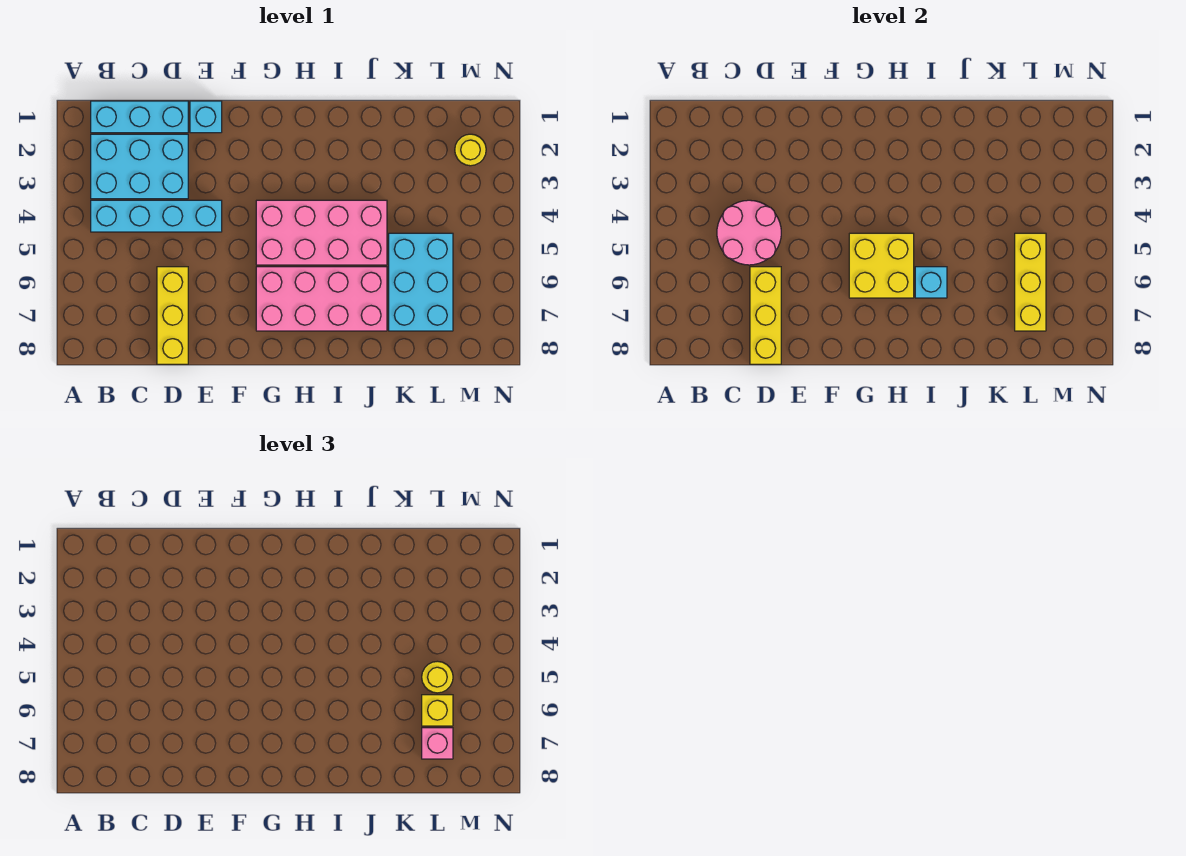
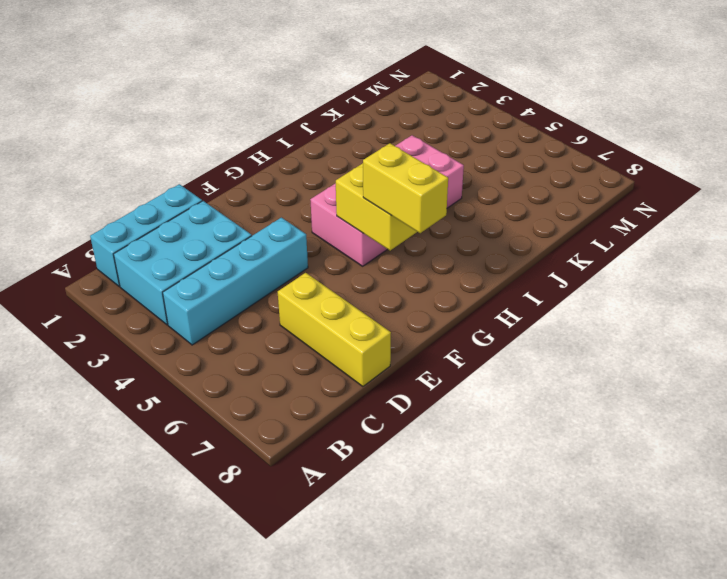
yellow brick G6:G7 level 3 -> none
none -> cyan brick E1 level 1
none -> pink brick G6:J7 level 1
none -> cyan brick K5:L7 level 1

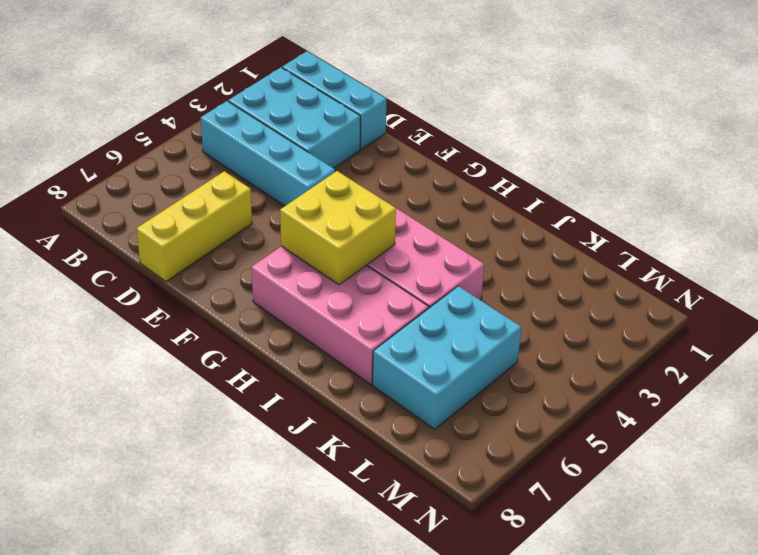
none -> cyan brick E1 level 1
none -> yellow round brick M2 level 1
none -> pink round brick C4:D5 level 2

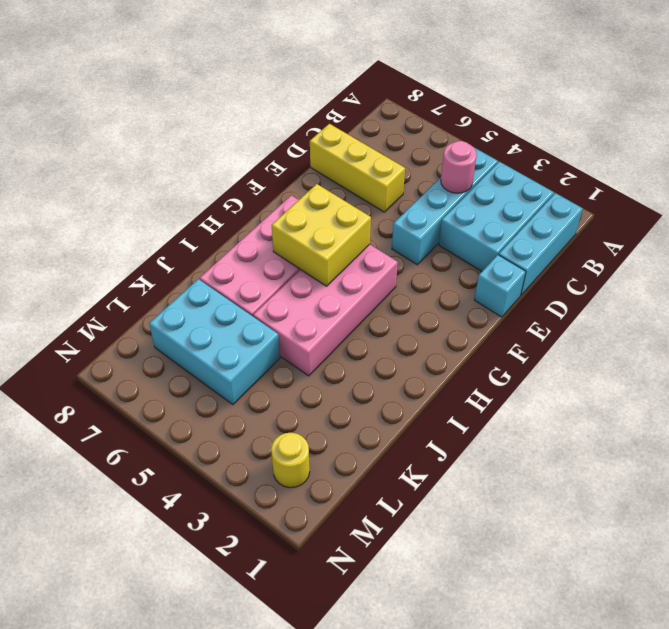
pink round brick C4 level 2 -> pink round brick C4:D5 level 2
none -> yellow brick D6:D8 level 2
none -> cyan brick I6 level 2
none -> yellow brick L5:L7 level 2

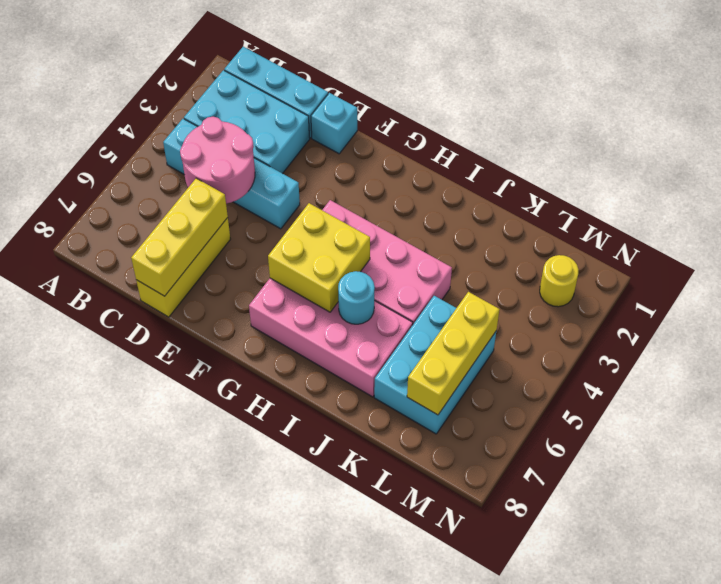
cyan round brick I6 level 2 -> cyan brick I6 level 2
none -> yellow round brick L5 level 3
none -> yellow brick L6 level 3
none -> pink brick L7 level 3

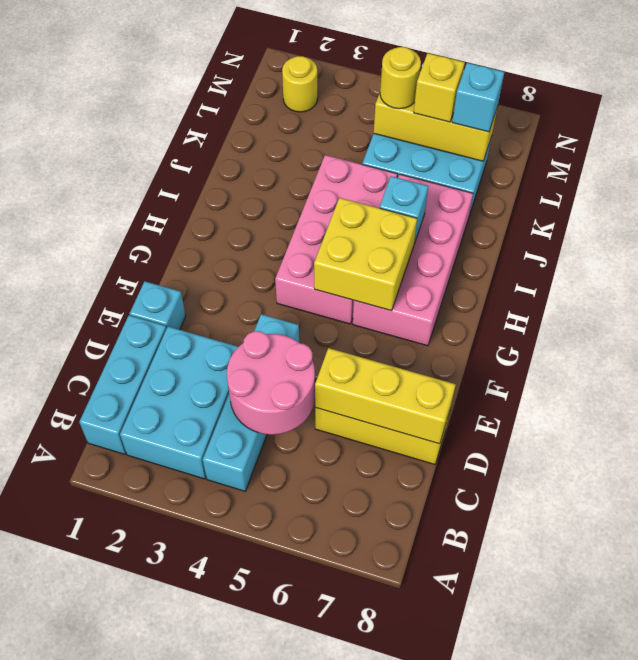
cyan brick L7 level 3 -> pink brick L7 level 3

